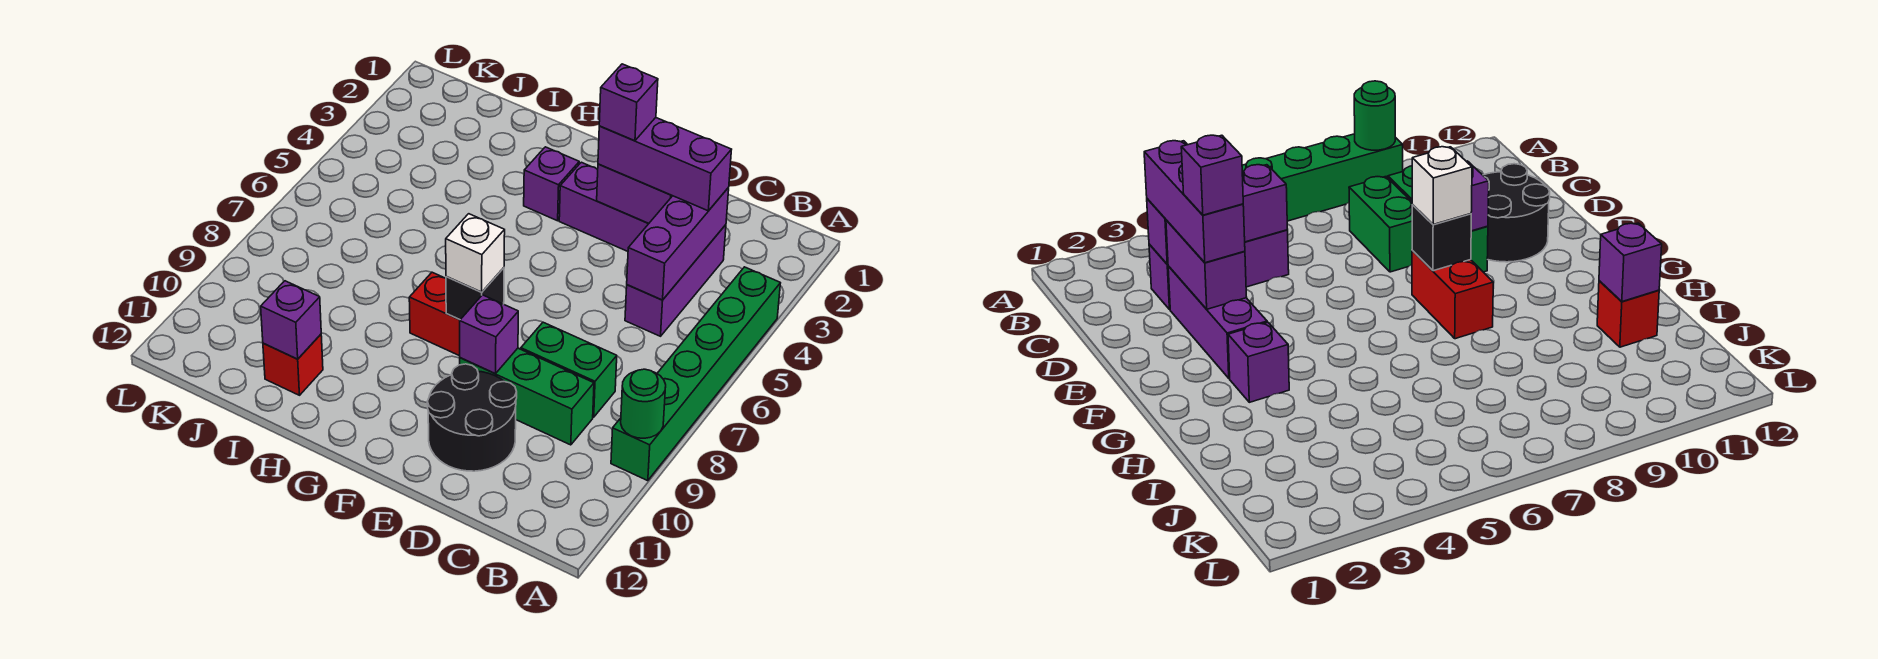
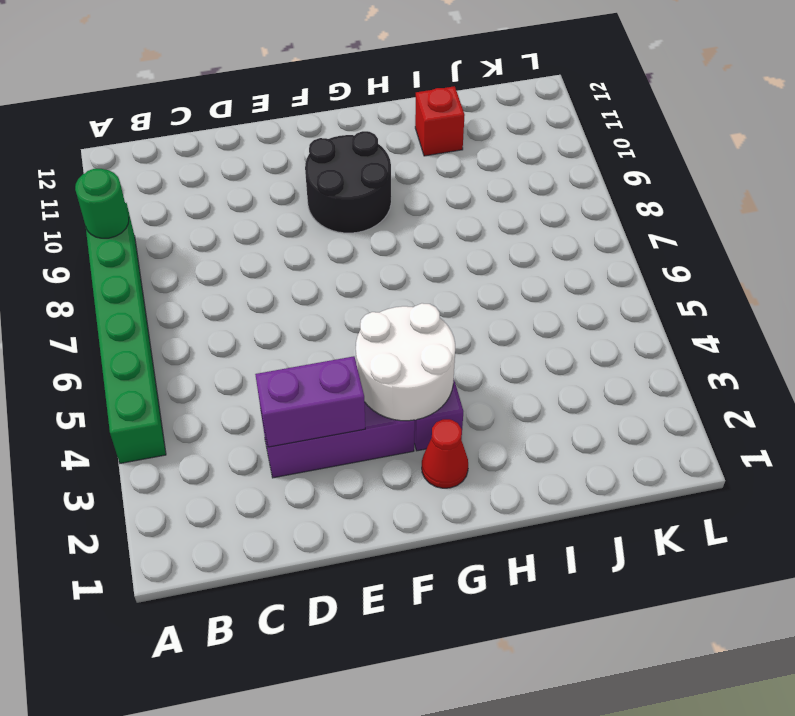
white round brick F3:G4 level 2 -> none
black round brick F9:G10 level 1 -> black round brick D10:E11 level 1
red cone G2 level 1 -> none
none -> purple brick C3:C5 level 1
none -> green brick C8:D8 level 1
none -> green brick C9:E9 level 1

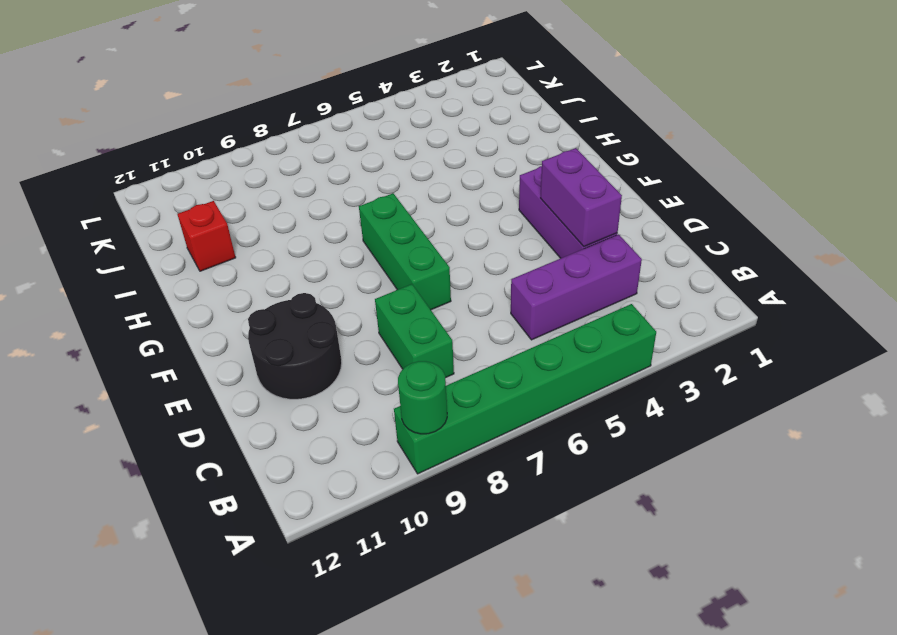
green brick E7:G7 level 1 -> green brick C9:E9 level 1
none -> red brick F8:G8 level 1
none -> purple brick G3 level 1
none -> purple brick C3:C5 level 2

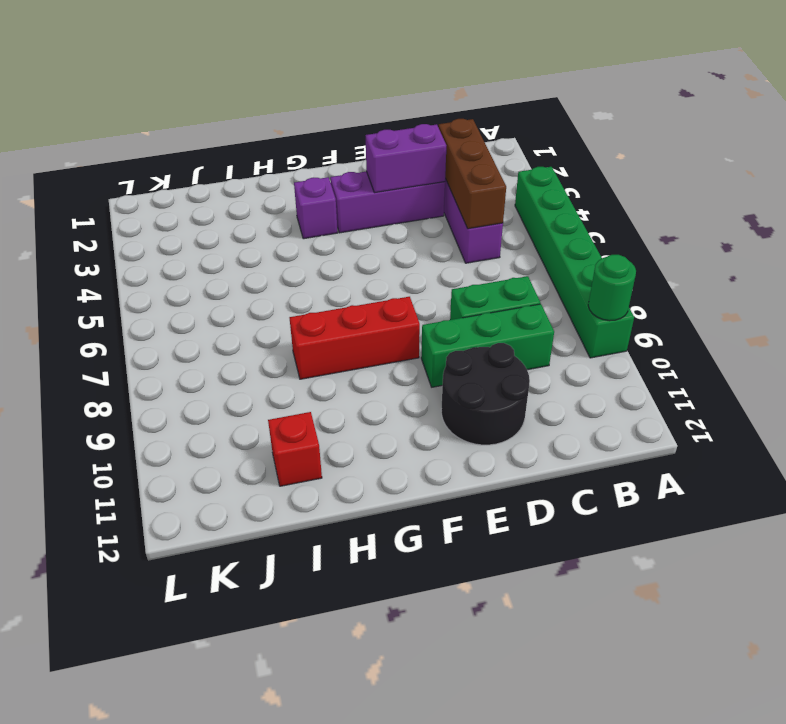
brown brick C3:C5 level 2 -> purple brick C3:C5 level 2
red brick F8:H8 level 1 -> red brick F8:G8 level 1
none -> purple brick E9 level 2
none -> black brick F8 level 2
none -> purple brick I11 level 2

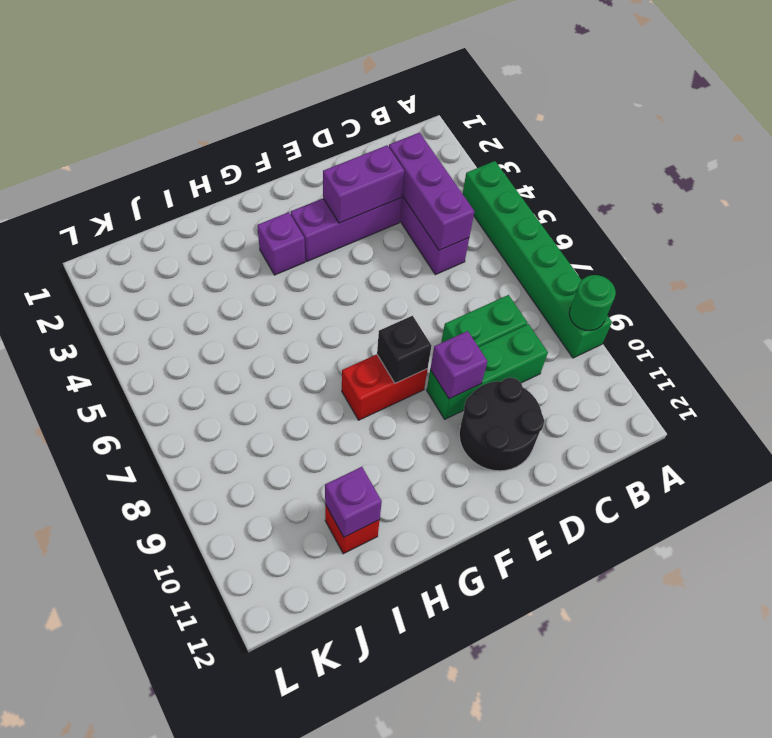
none -> purple brick C3:E3 level 3
none -> white brick F8 level 3
none -> purple brick E3 level 4

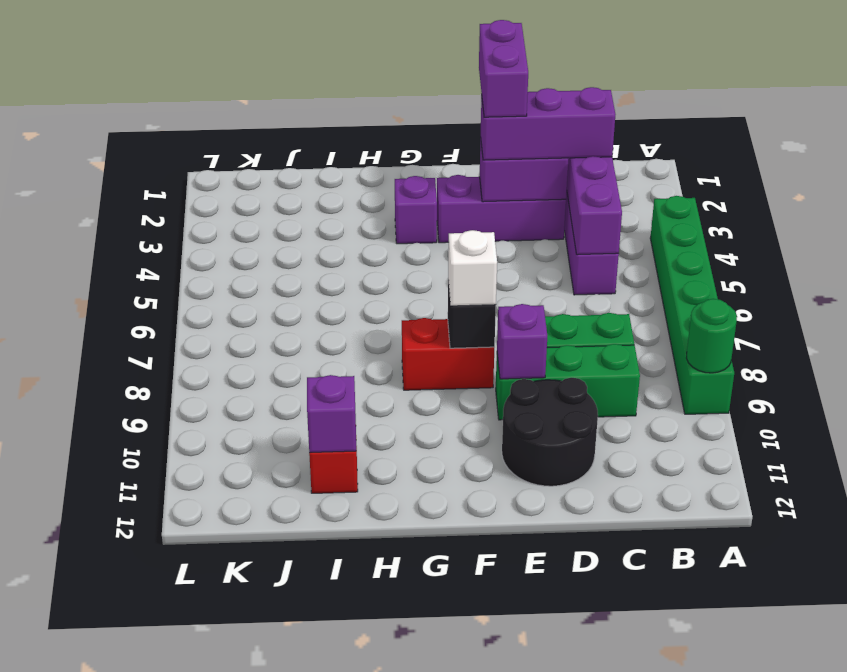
purple brick E2:E3 level 4 -> purple brick E3 level 4

